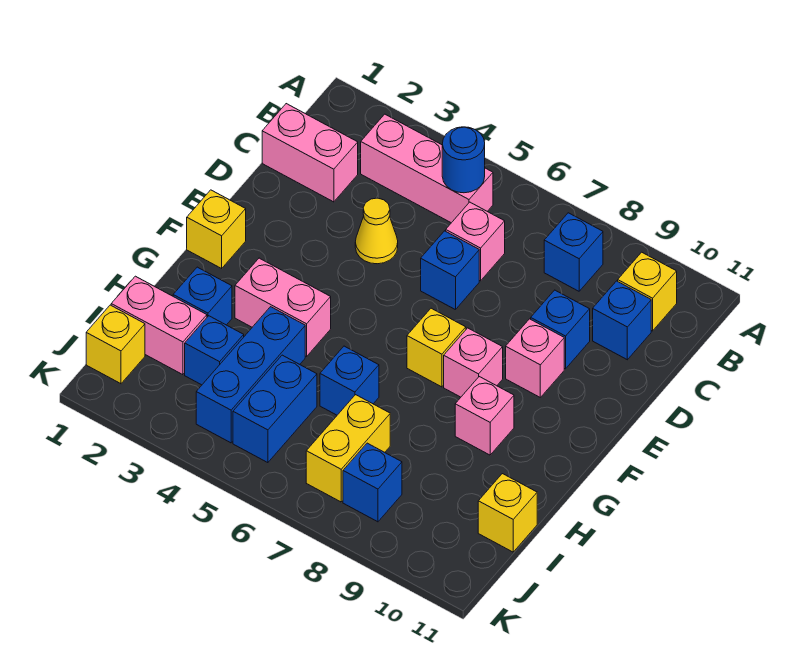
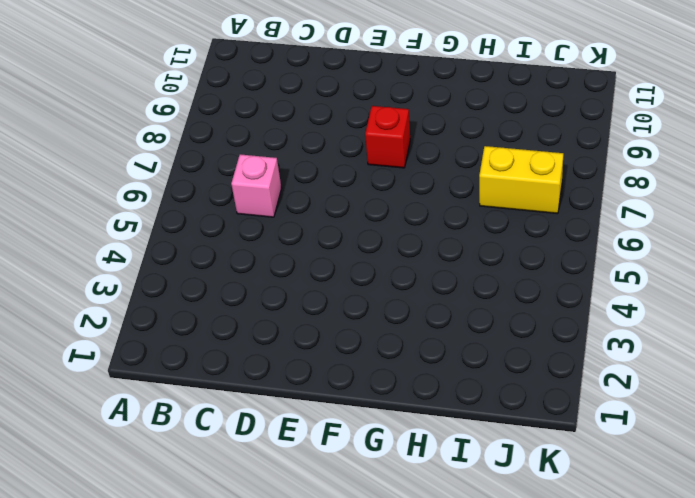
red brick F8 level 1 -> pink brick F8 level 1
none -> pink brick B3:B5 level 1
none -> blue brick B8 level 1
none -> yellow brick B10 level 1

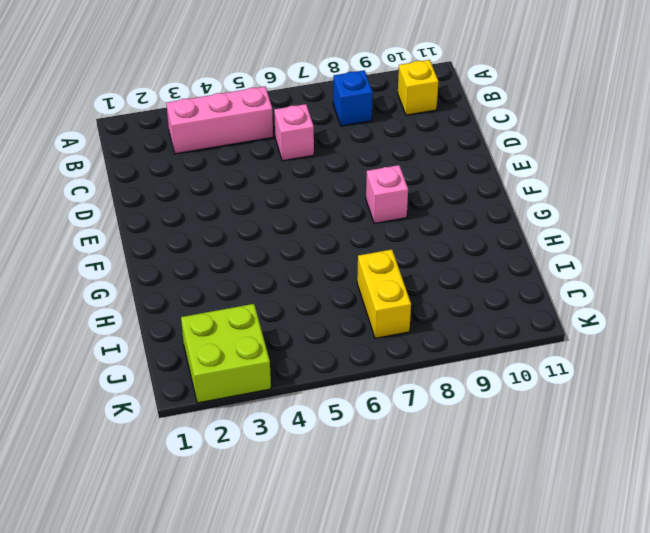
lime brick J2:K3 level 1 -> none
none -> pink brick C1:C2 level 1
none -> blue brick C10 level 1
none -> yellow cone D4 level 1

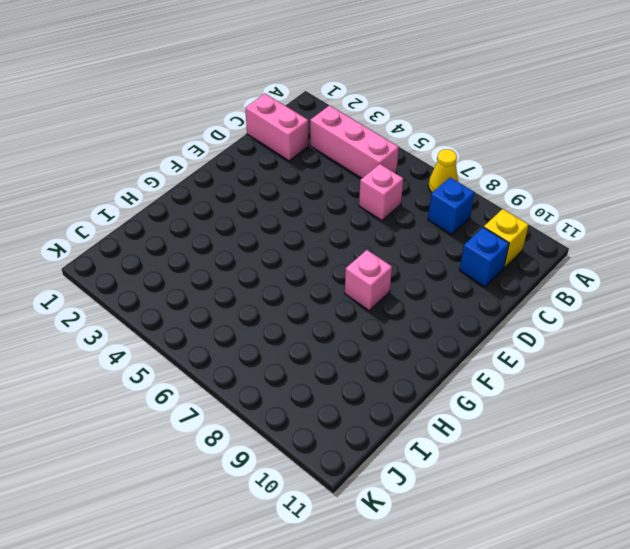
yellow cone A7 level 1 -> yellow cone D4 level 1
none -> blue brick D6 level 1
none -> blue brick D9 level 1
none -> pink brick E9 level 1

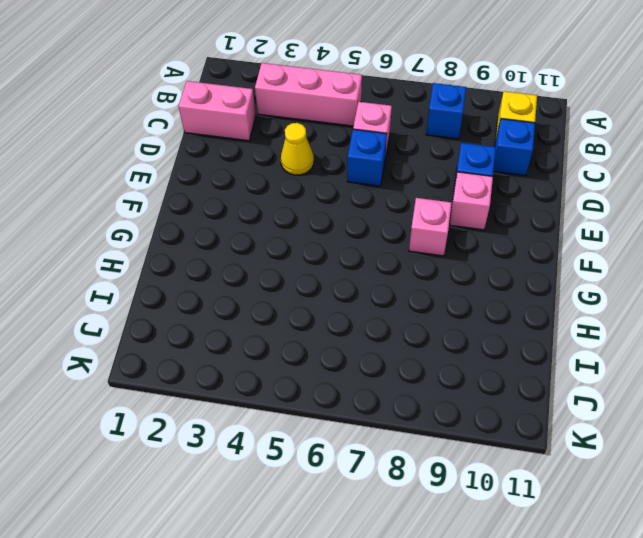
none -> yellow brick F1 level 1
none -> yellow brick F7 level 1
none -> pink brick G3:G4 level 1

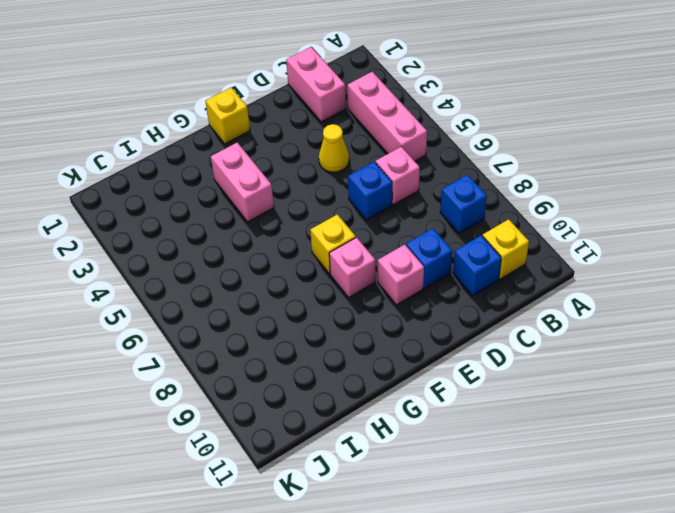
none -> pink brick G9 level 1
none -> blue brick H2 level 1
none -> blue brick H4:J4 level 1

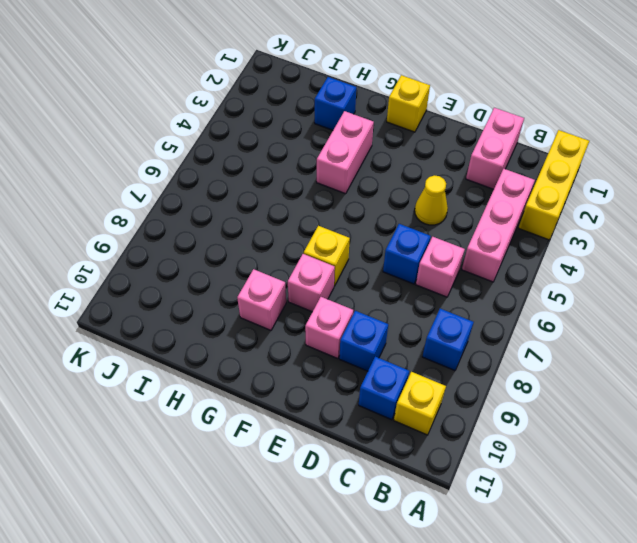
yellow brick A1:A3 level 1 -> none
none -> blue brick H4:J4 level 1
none -> blue brick H6 level 1
none -> pink brick I1:I2 level 1

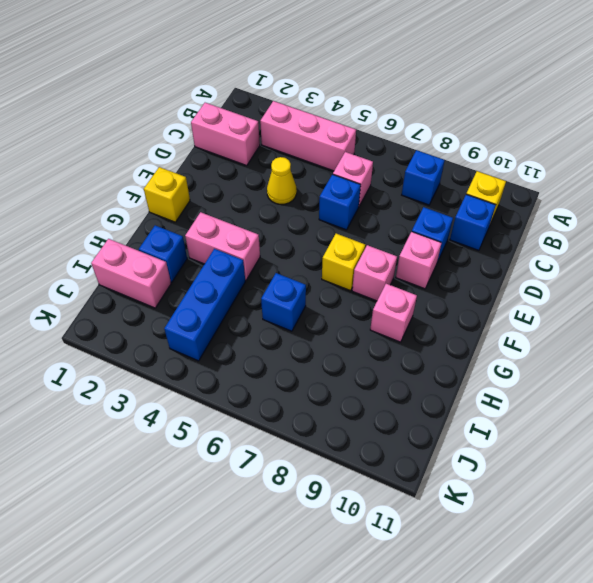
none -> blue brick I3 level 1
none -> blue brick I5:J5 level 1
none -> yellow brick I7:J7 level 1

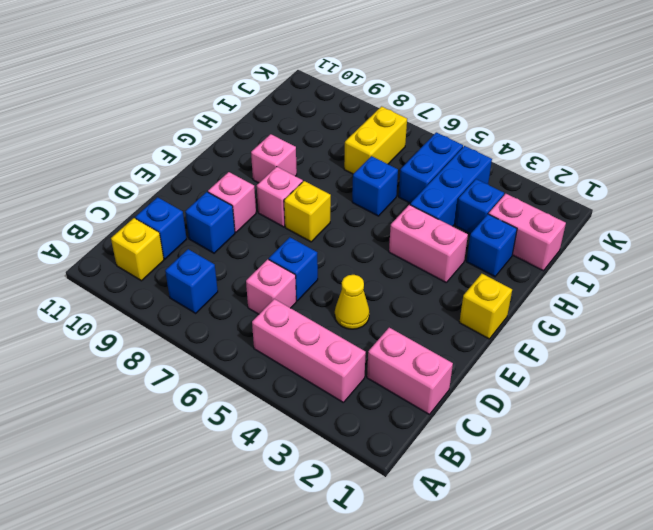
none -> yellow brick I11 level 1
none -> yellow brick J1 level 1
none -> blue brick J8 level 1

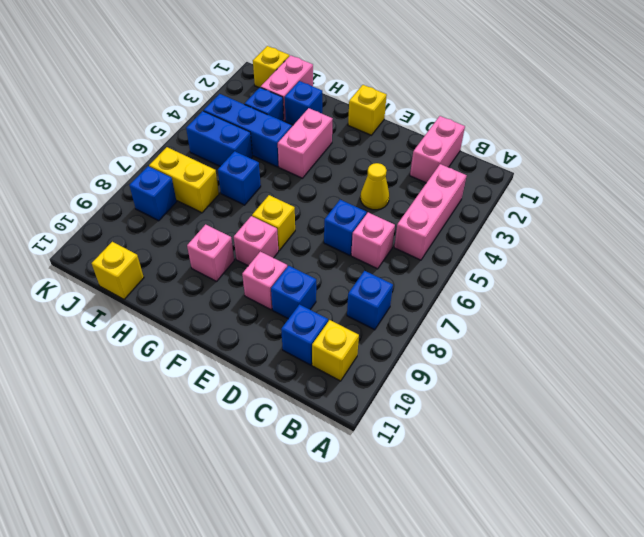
none -> blue round brick B5 level 2

